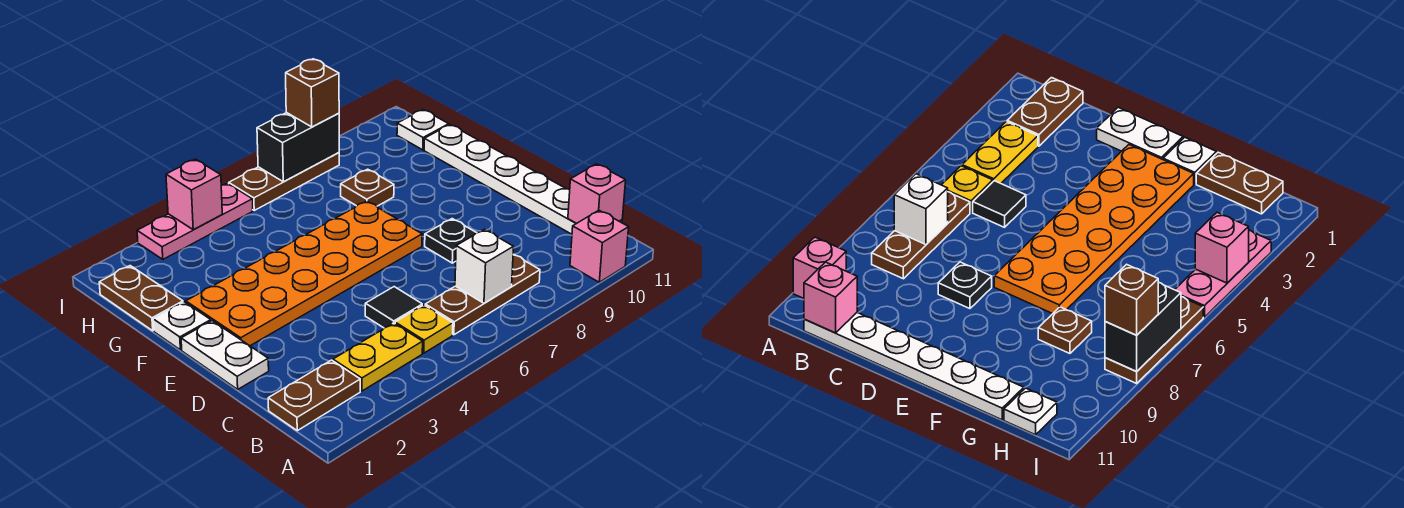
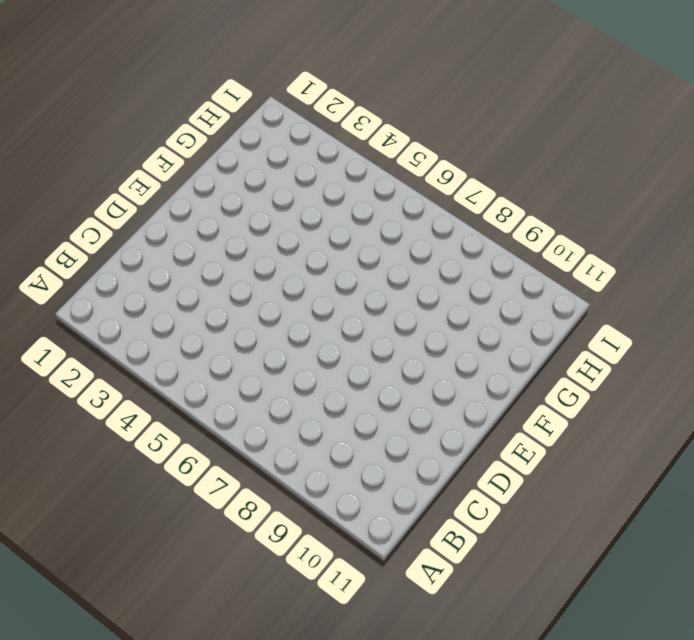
none -> pink brick A10 level 1
none -> brown plate B1:B2 level 1
none -> yellow plate B3:B4 level 1

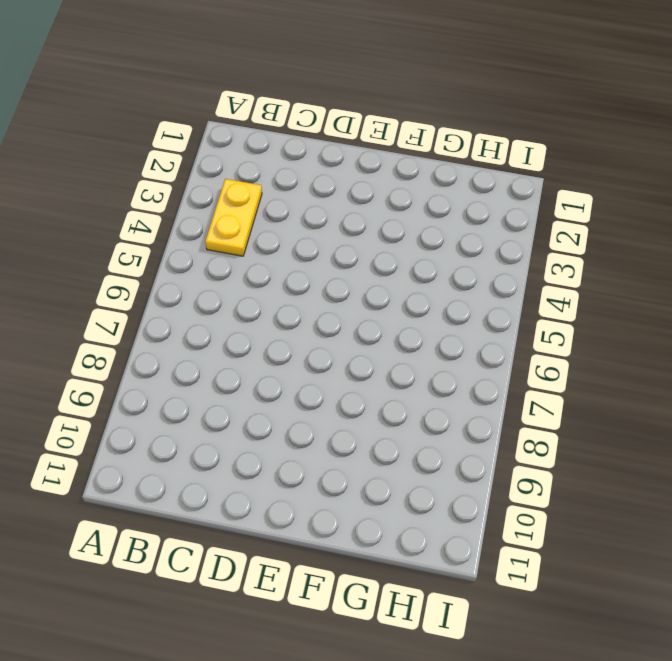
none -> pink brick A10 level 1
none -> brown plate B1:B2 level 1
none -> yellow plate B5 level 1

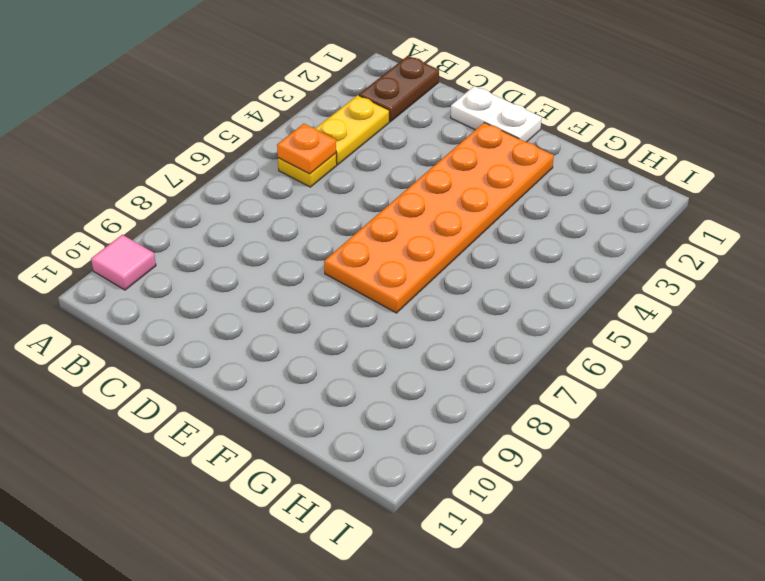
pink tile A10 level 1 -> pink brick A10 level 1
orange plate B5 level 2 -> none
none -> brown plate B6:B8 level 1
none -> white plate B11:G11 level 1
none -> black tile C5 level 1

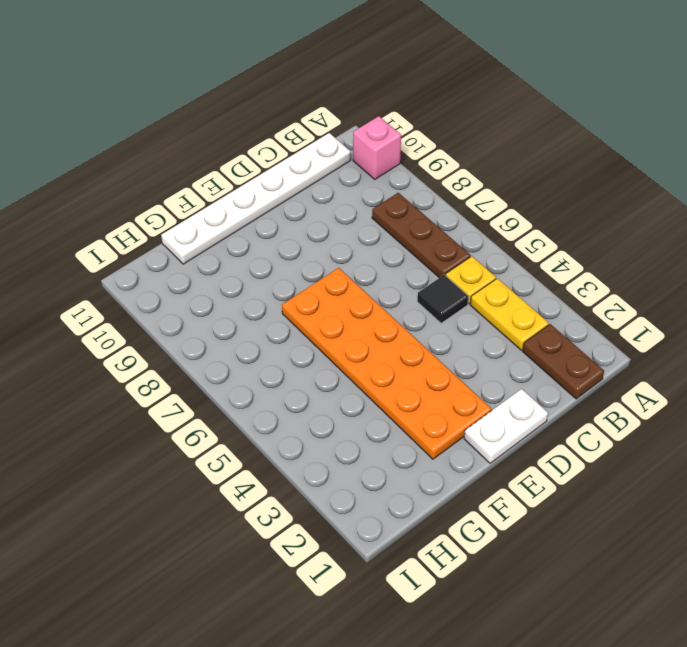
none -> black plate D8 level 1
none -> white plate F1 level 1
none -> brown plate G1:H1 level 1

